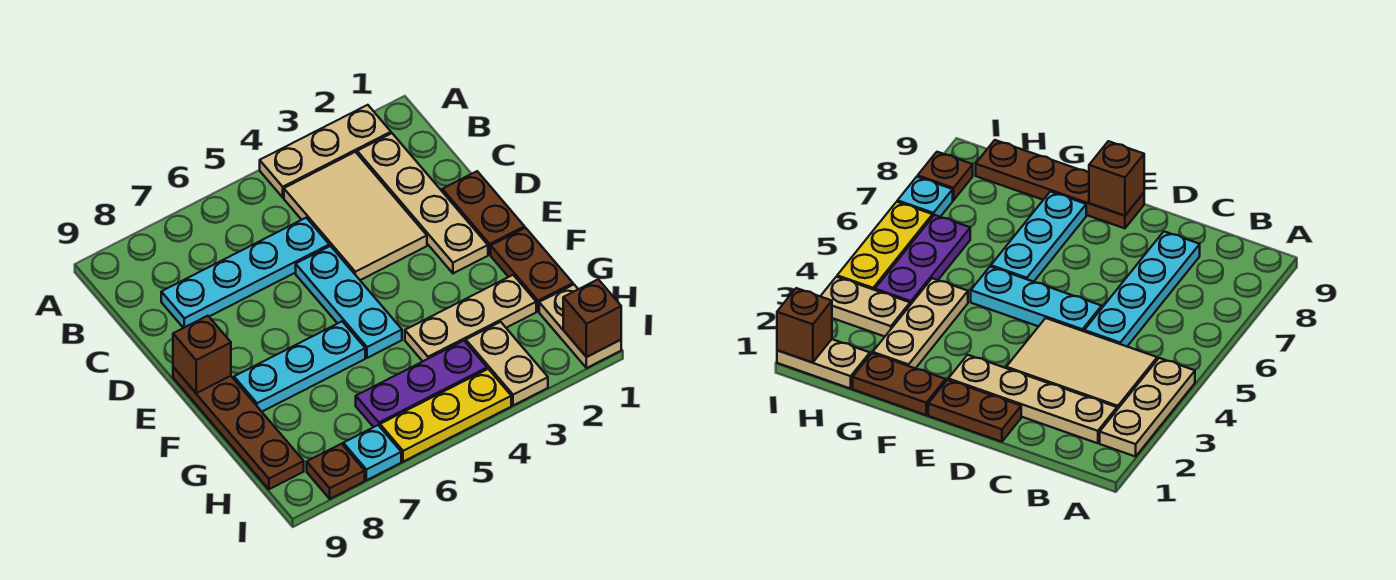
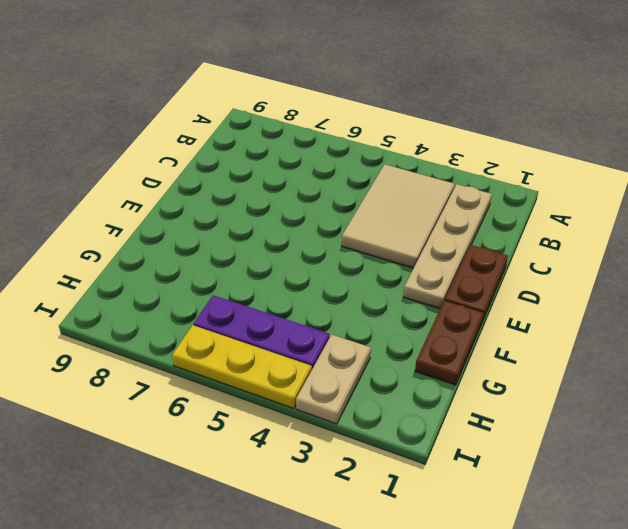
none -> tan plate A2:A4 level 1
none -> cyan plate C5:C8 level 1
none -> cyan plate D5:F5 level 1

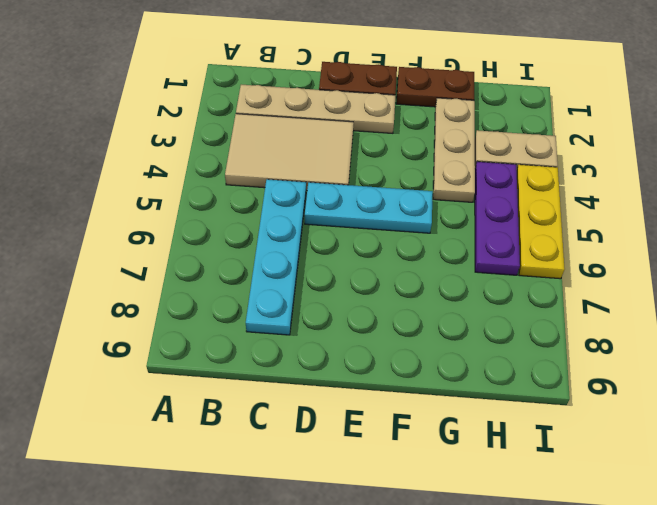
none -> tan plate A2:A4 level 1
none -> brown plate E9:H9 level 1
none -> cyan plate F6:F8 level 1

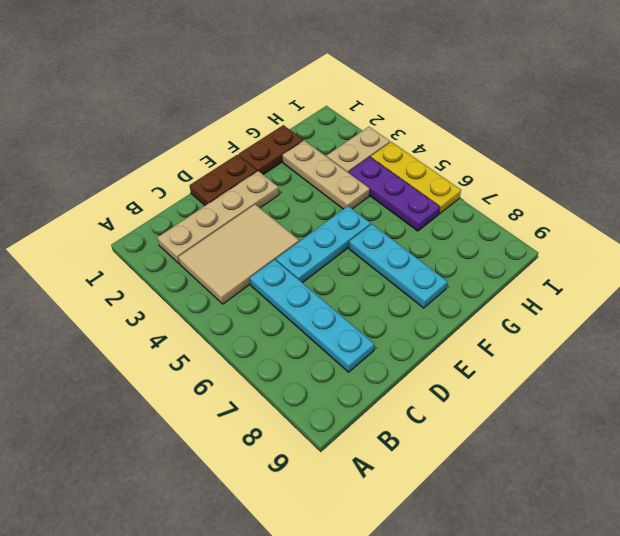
none -> tan plate A2:A4 level 1
none -> brown plate E9:H9 level 1
none -> tan plate H1:I1 level 1

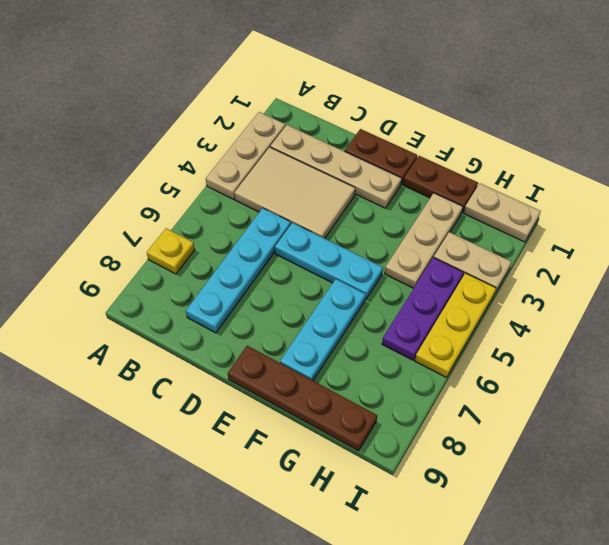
yellow plate A7 level 1 -> none
none -> cyan plate I7 level 1
none -> brown plate I8 level 1
none -> brown brick E9 level 2

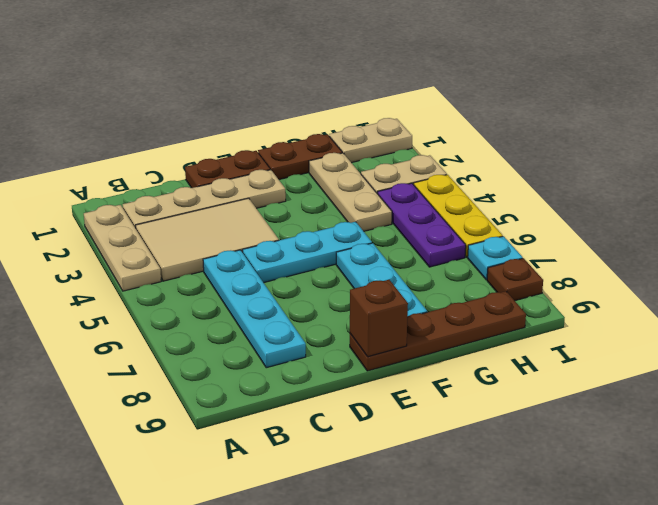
none -> brown brick I1 level 2

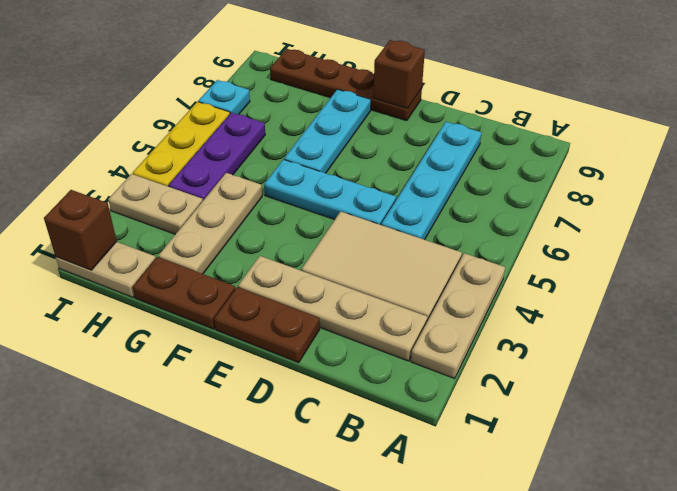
none -> brown plate I8 level 1

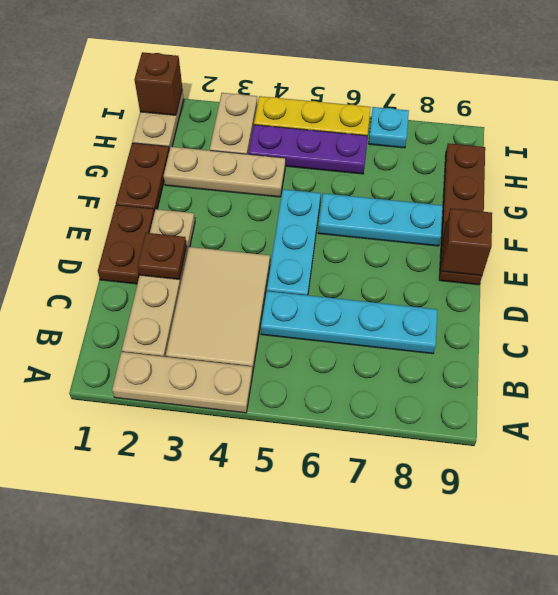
brown plate D2 level 2 -> brown plate I8 level 1

